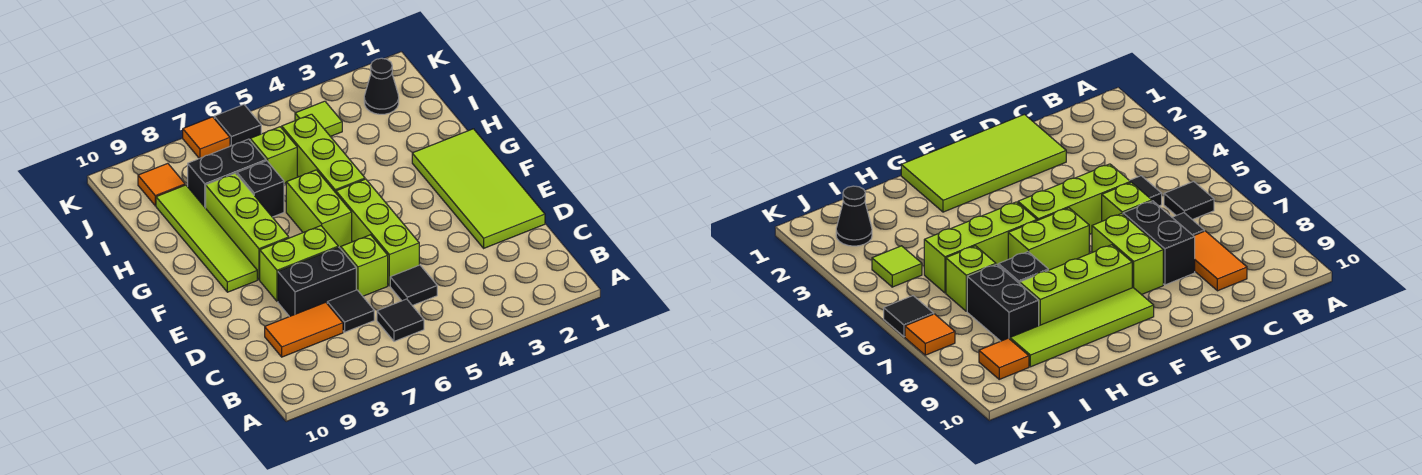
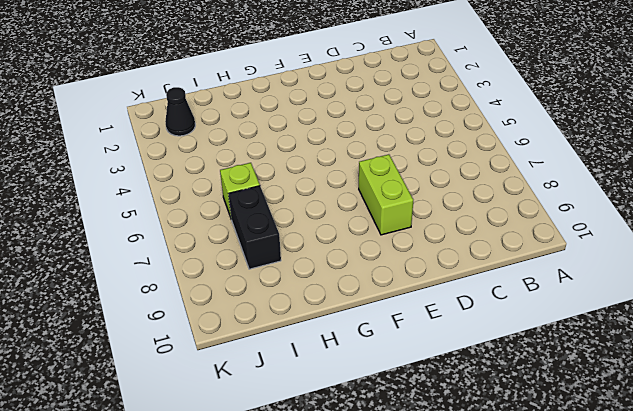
none -> black tile B6 level 1
none -> black tile C5 level 1
none -> black tile C7 level 1

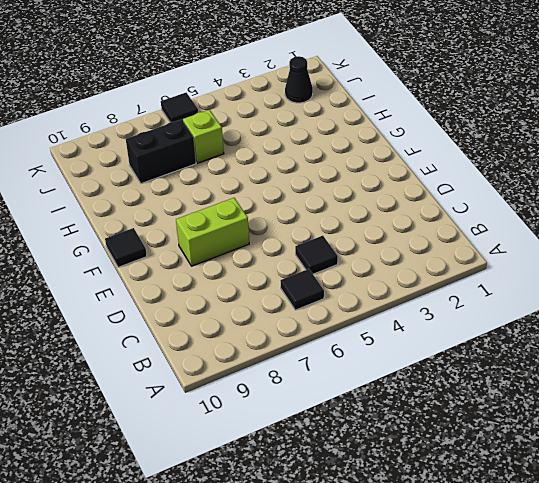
black tile F10 level 1 -> black tile C7 level 1
none -> orange tile C8:C9 level 1
none -> lime tile D1:G2 level 1
none -> lime brick D5:F5 level 1

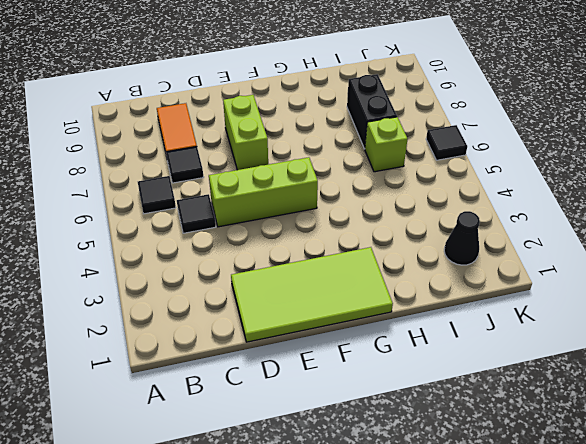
none -> lime brick D6 level 1
none -> black brick D7:D8 level 1
none -> lime brick F6:G6 level 1

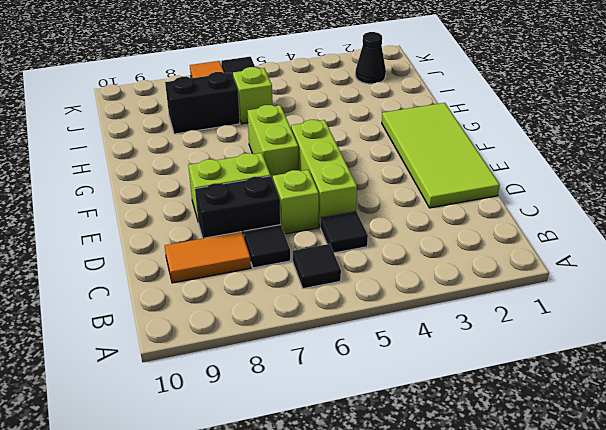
none -> lime brick F8:H8 level 1
none -> lime tile F9:I9 level 1
none -> lime brick G5:I5 level 1

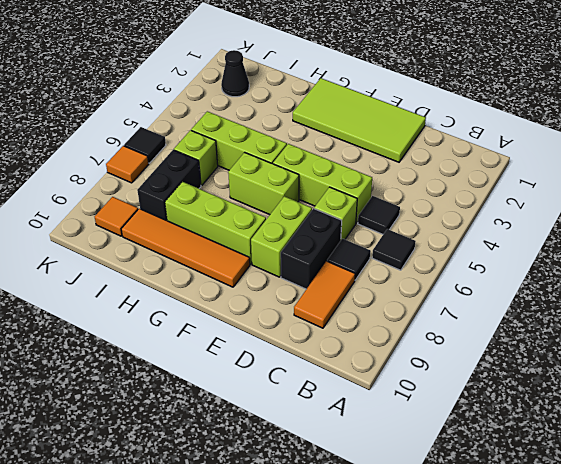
orange tile F9:I9 level 1 -> lime tile F9:I9 level 1
none -> black brick H7 level 1
none -> lime tile J4 level 1

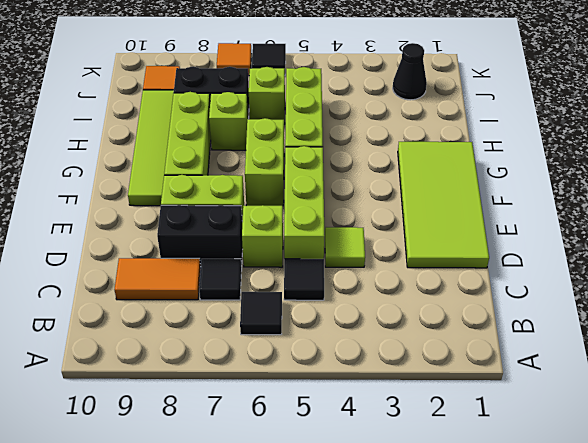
lime tile D4 level 1 -> lime tile J4 level 1
lime brick H7 level 1 -> black brick H7 level 1

